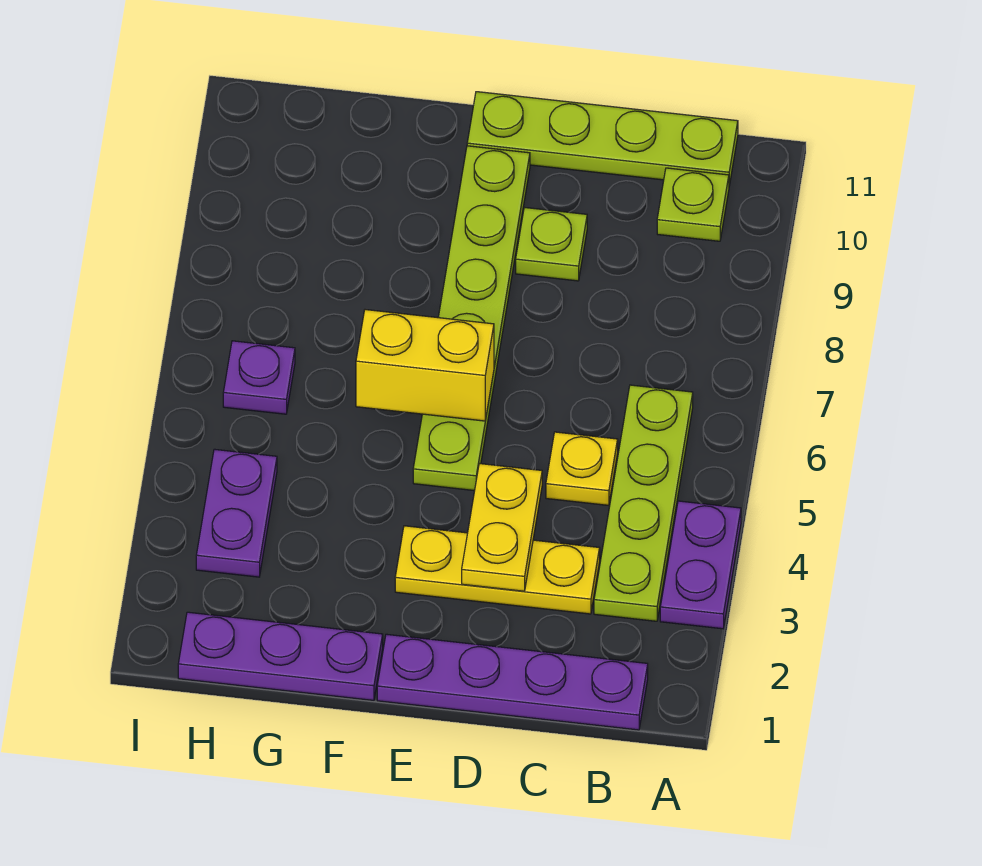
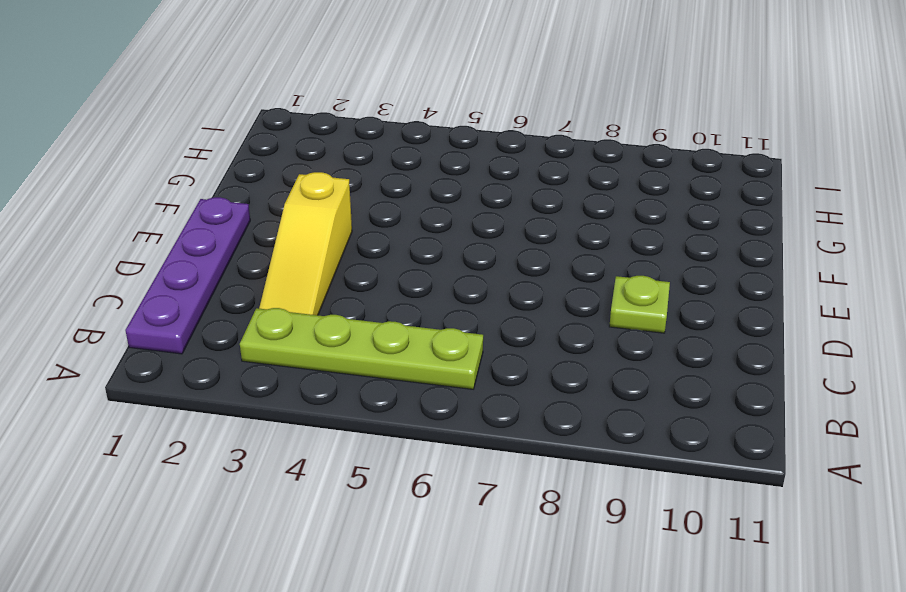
yellow slope C3:E3 level 1 top E -> yellow plate C3:E3 level 1
none -> purple plate A3:A4 level 1
none -> lime plate B10 level 1
none -> lime plate B11:E11 level 1

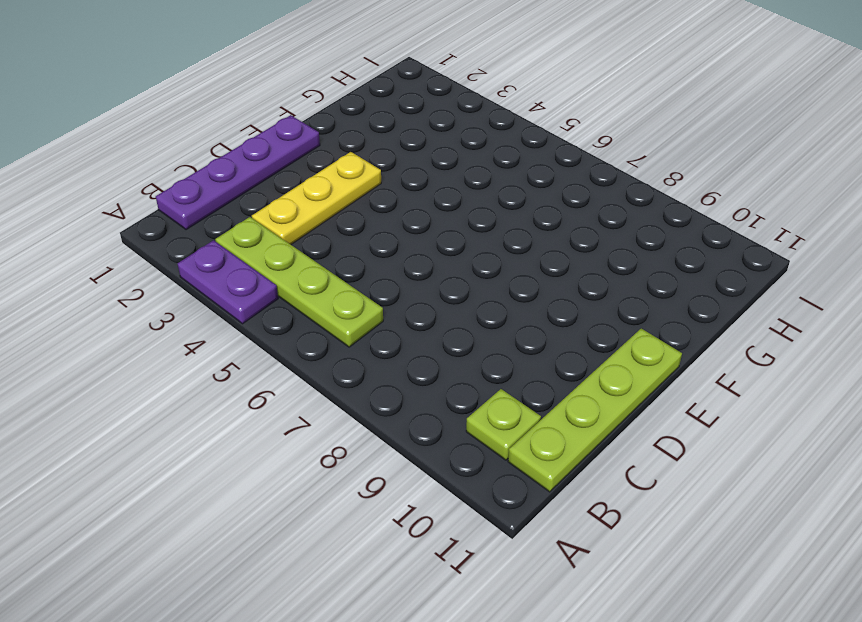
none -> yellow plate C5 level 1
none -> lime plate D9 level 1
none -> lime plate E5:E10 level 1

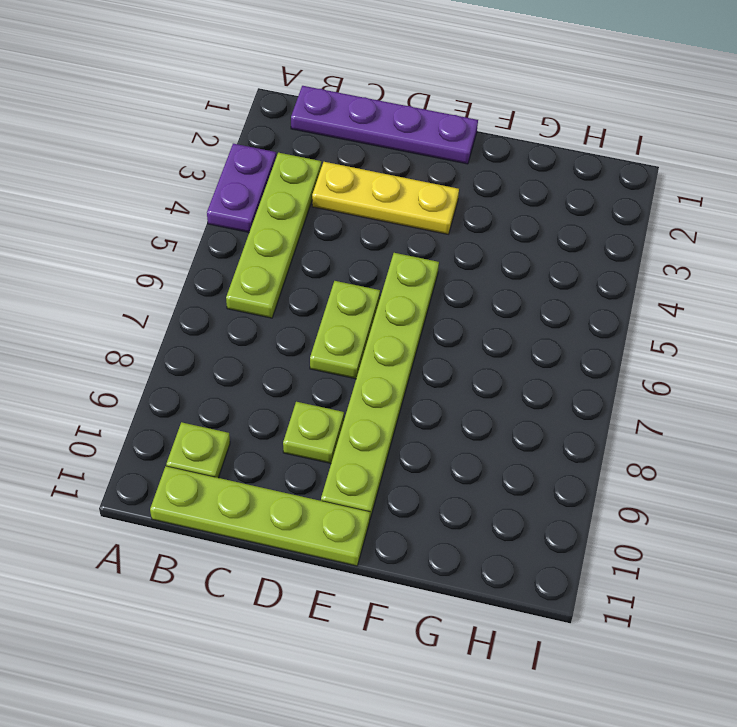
lime plate D6:D7 level 1 -> none
none -> yellow plate C5 level 1
none -> purple plate F1:H1 level 1
none -> purple plate H3:H4 level 1

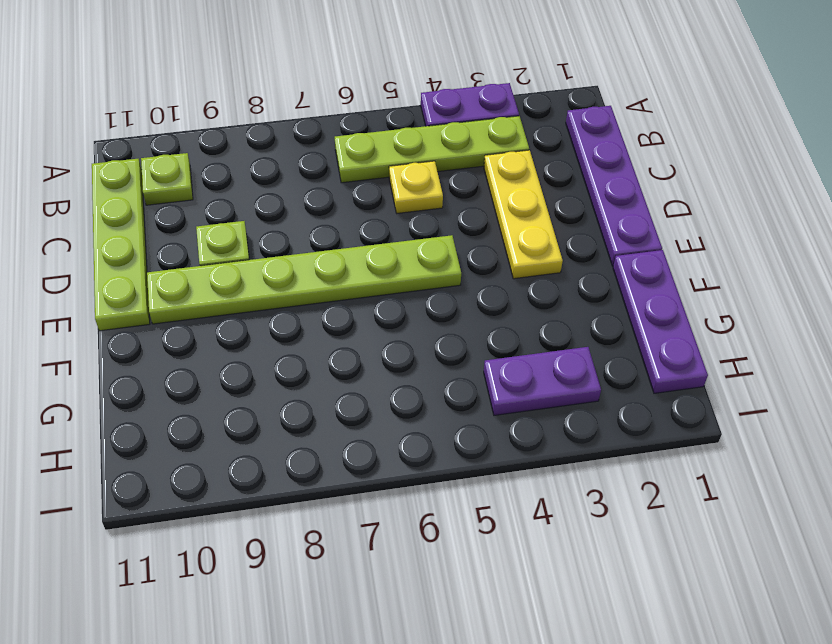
none -> purple plate H6 level 1
none -> yellow plate D3:D4 level 2
none -> yellow brick E6:F6 level 2

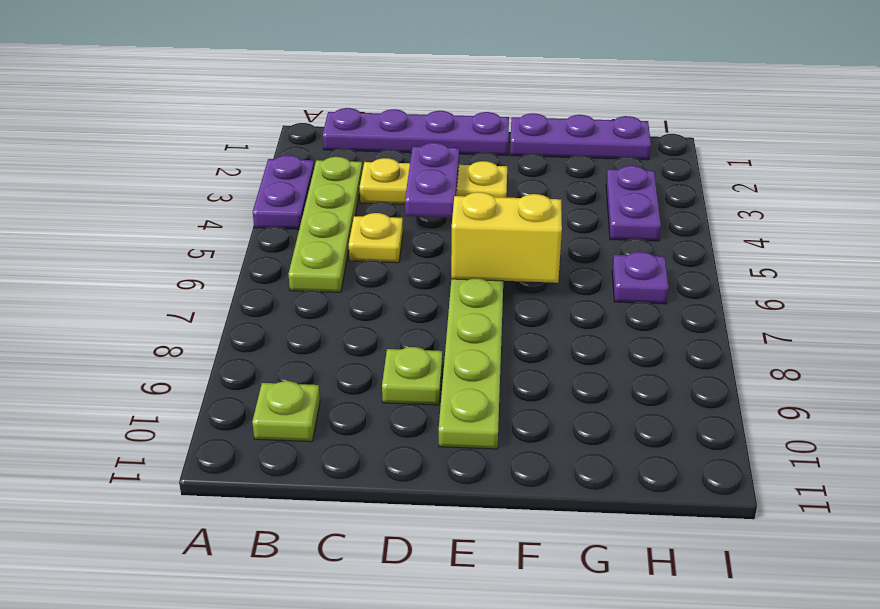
purple plate D3:D4 level 2 -> yellow plate D3:D4 level 2
none -> lime plate B11:E11 level 1

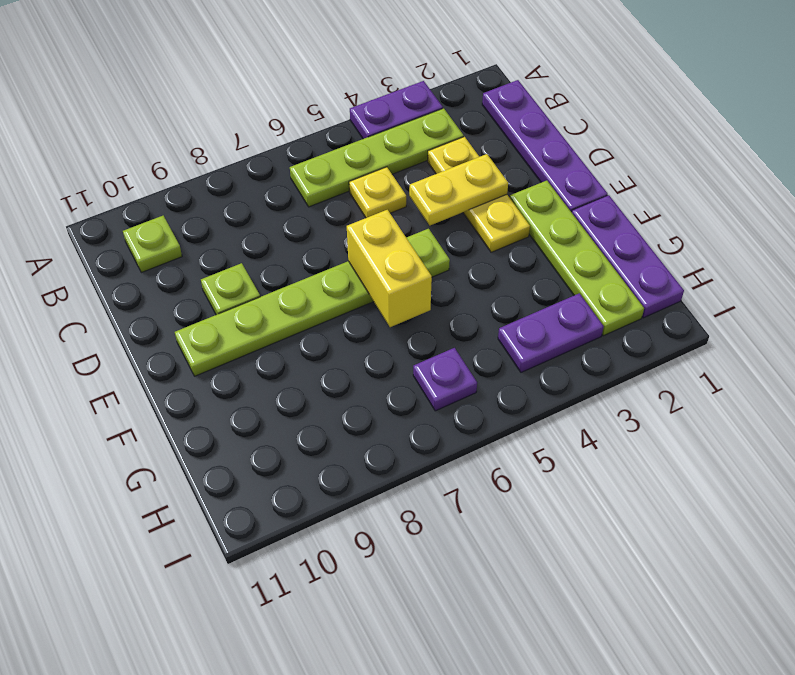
lime plate E2:H2 level 1 -> lime plate B11:E11 level 1

